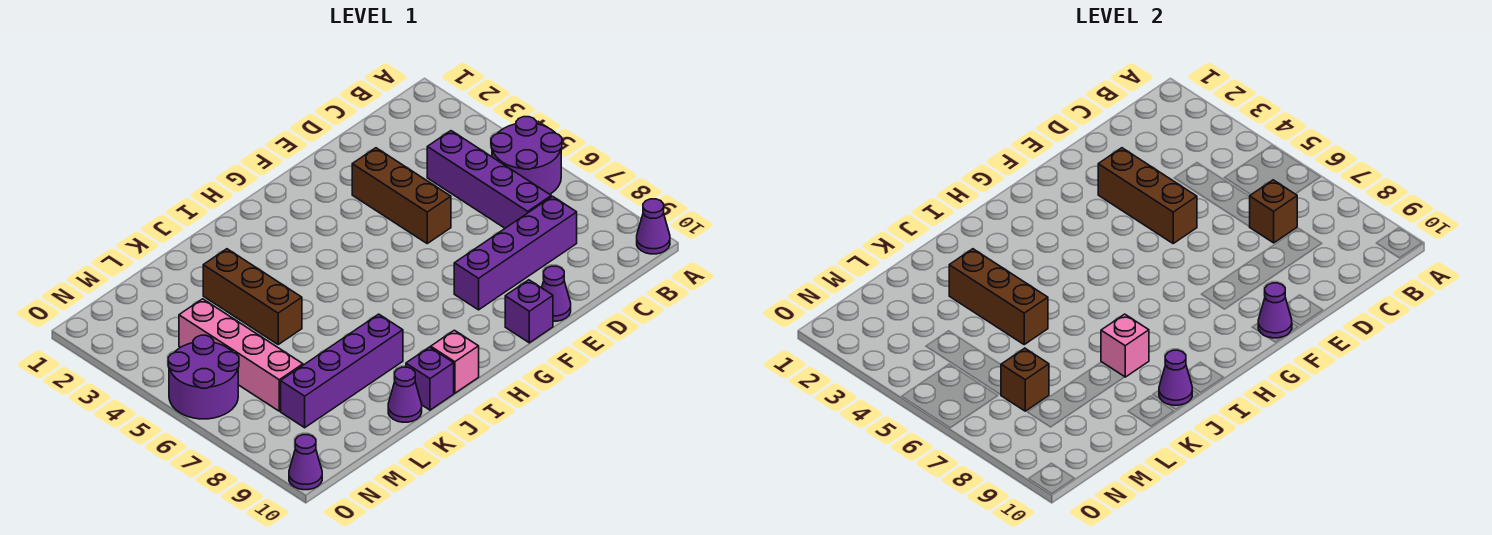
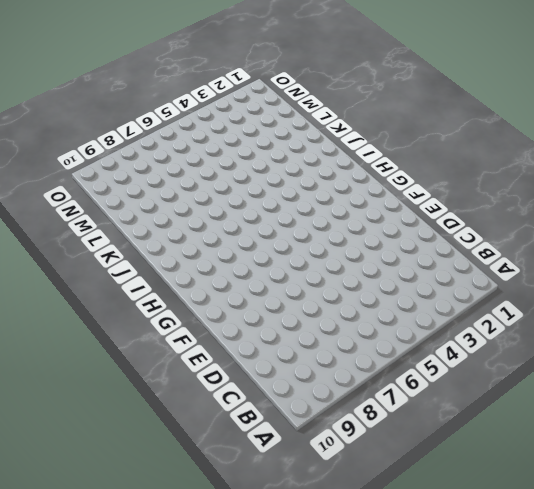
none -> purple round brick A5:B6 level 1
none -> purple cone A10 level 1
none -> purple brick C4:C7 level 1

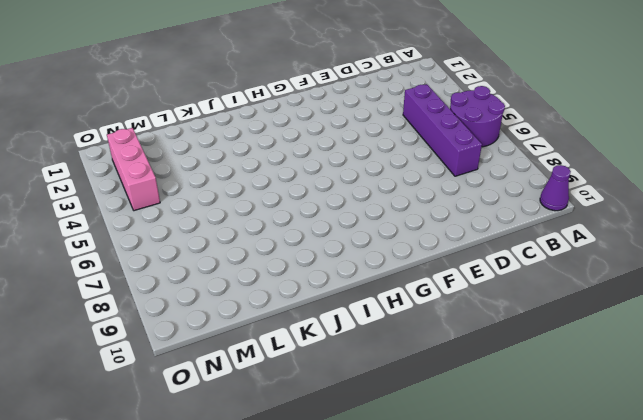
pink brick N2:N4 level 1 -> none
none -> purple brick C8:F8 level 1
none -> brown brick E3:E5 level 1
none -> purple cone E10 level 1

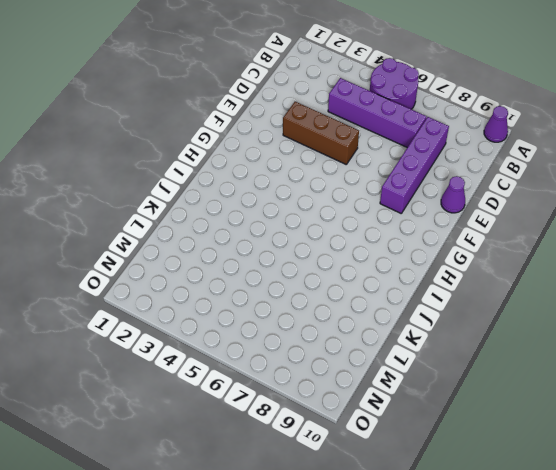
none -> purple brick F10 level 1
none -> pink brick I10 level 1
none -> purple brick J8:M8 level 1

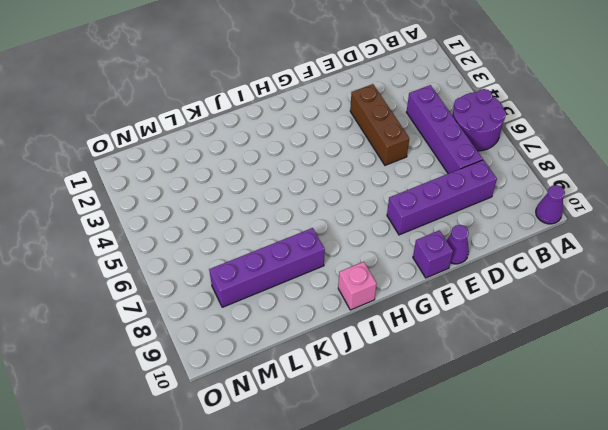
none -> purple brick J10 level 1
none -> brown brick K3:K5 level 1
none -> purple cone K10 level 1

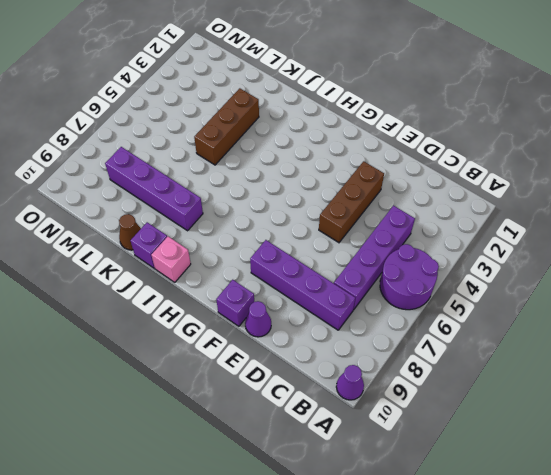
brown cone K10 level 1 -> purple cone K10 level 1
none -> pink brick M4:M7 level 1
none -> purple round brick N5:O6 level 1
none -> purple cone O10 level 1

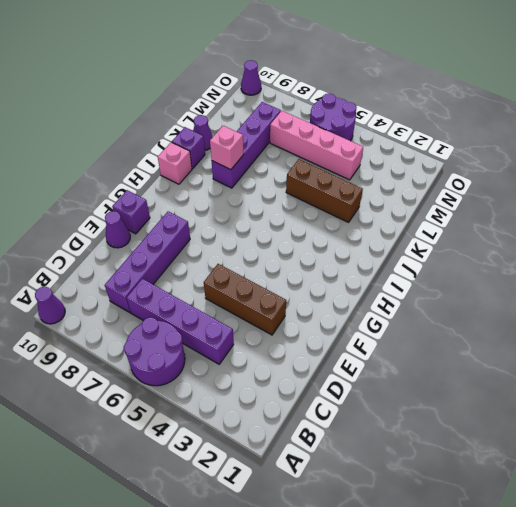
none -> brown brick C7 level 2
none -> brown brick E3:E5 level 2
none -> purple cone F10 level 2

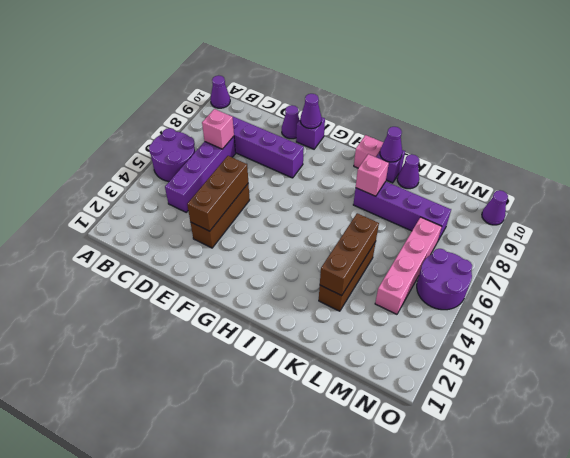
pink brick C7 level 2 -> brown brick C7 level 2
none -> brown brick M7 level 2

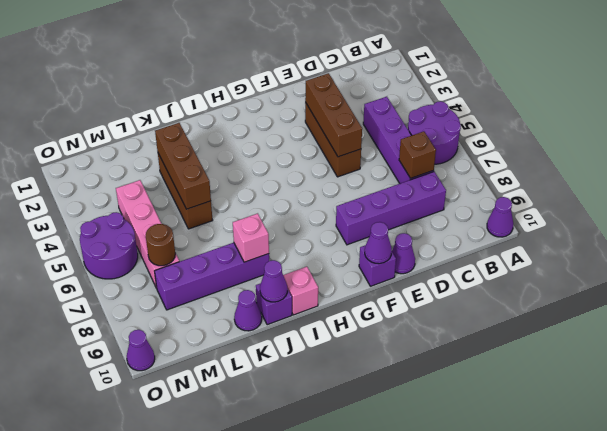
brown round brick M7 level 2 -> brown brick M7 level 2

